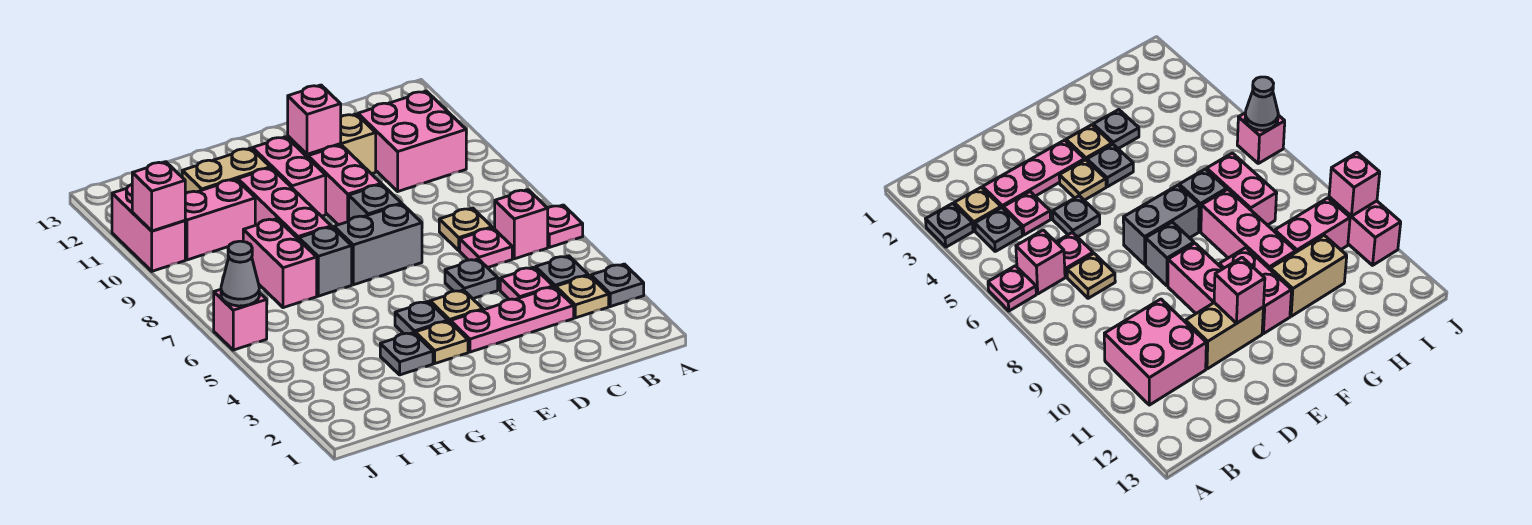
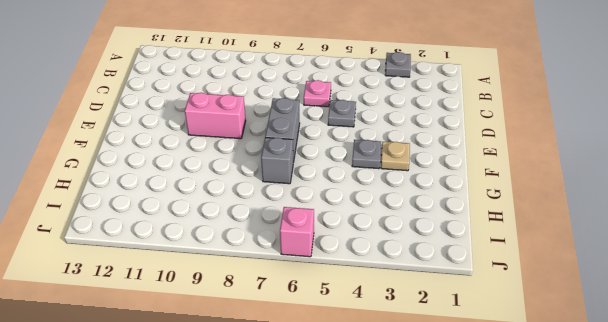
none -> pink plate A6 level 1
none -> tan plate B3 level 1
none -> grey plate B4 level 1
none -> pink brick B6 level 1

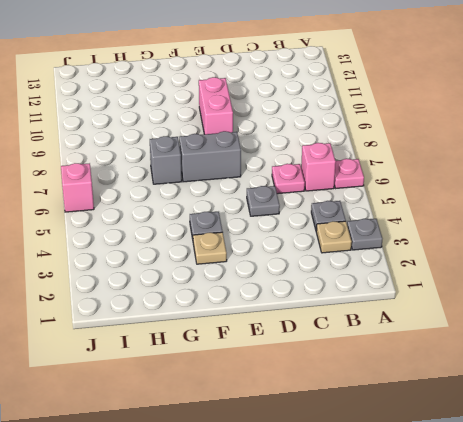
none -> pink brick B10:C11 level 1
none -> pink plate C3:E3 level 1
none -> pink plate C4 level 1
none -> tan plate C7 level 1

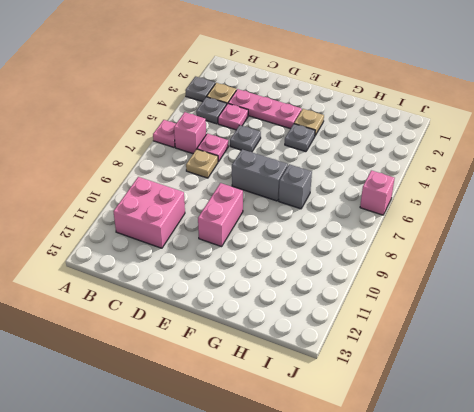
none -> tan brick D11:E11 level 1
none -> tan plate E4 level 1
none -> grey brick E8 level 1
none -> pink brick F10:F11 level 1

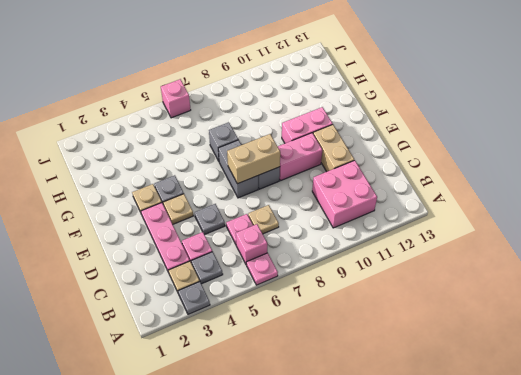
tan brick E7:E8 level 2 -> tan brick G11:H11 level 1
none -> grey plate G3 level 1
none -> pink brick G8:G10 level 1
none -> pink brick H7:H8 level 1
none -> pink brick H10:I10 level 1

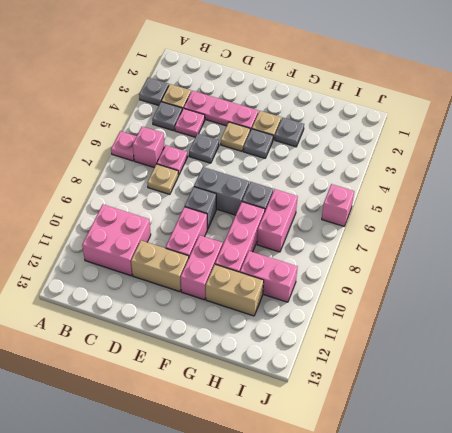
none -> pink brick J10:J11 level 1
none -> pink brick E11 level 2
none -> grey cone J6 level 2
none -> pink brick J10 level 2

